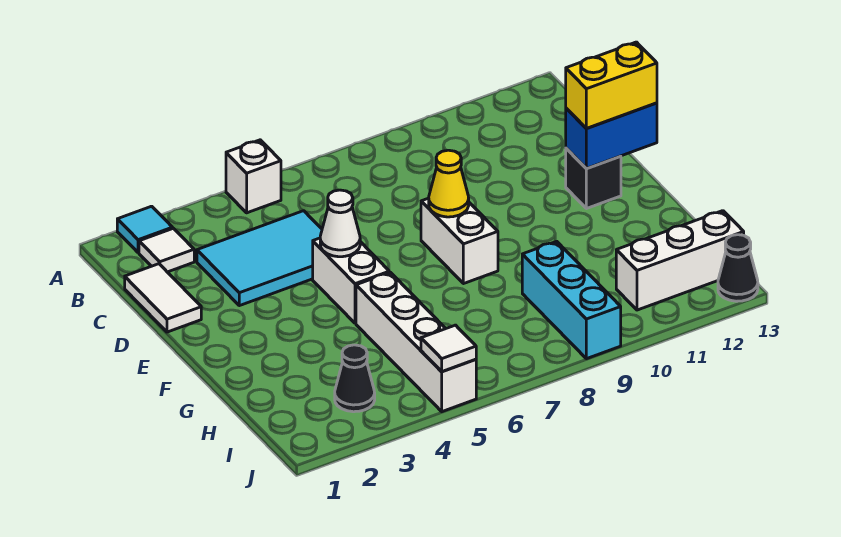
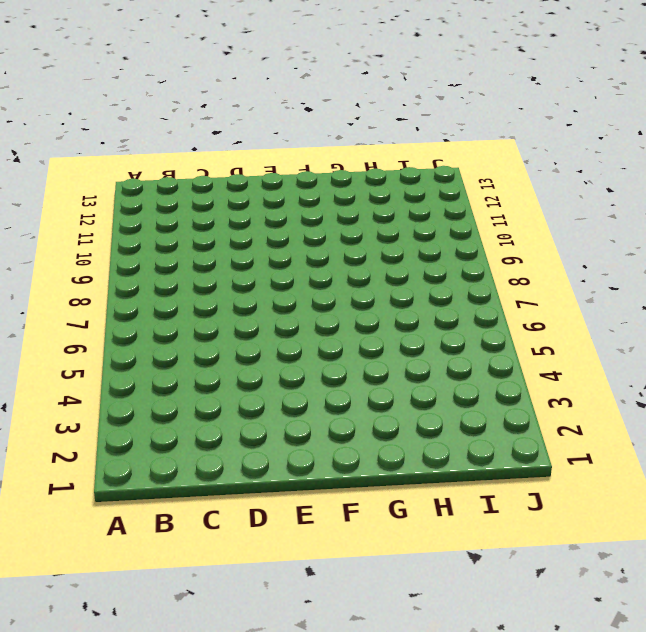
none -> cyan tile A2 level 1
none -> white brick A5 level 1
none -> white tile B2 level 1

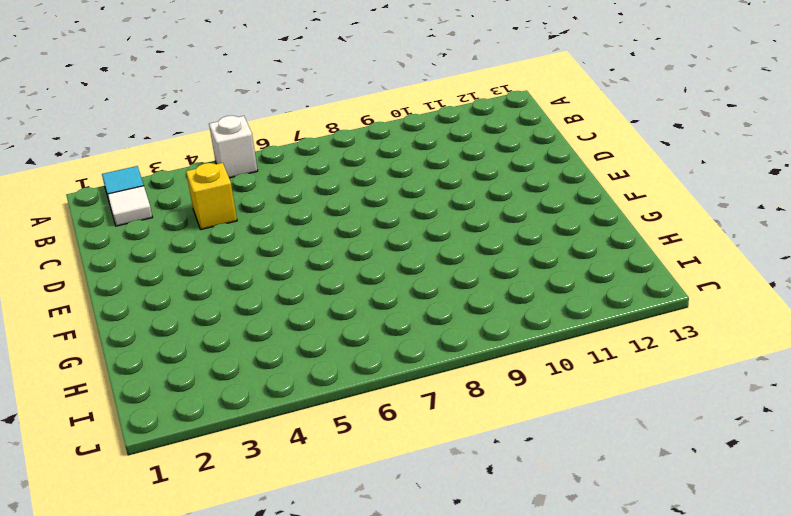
yellow brick C4 level 1 -> cyan tile C3:D5 level 1
none -> white tile C1:D1 level 1
none -> white brick E5:F5 level 1
none -> white brick E8:F8 level 1

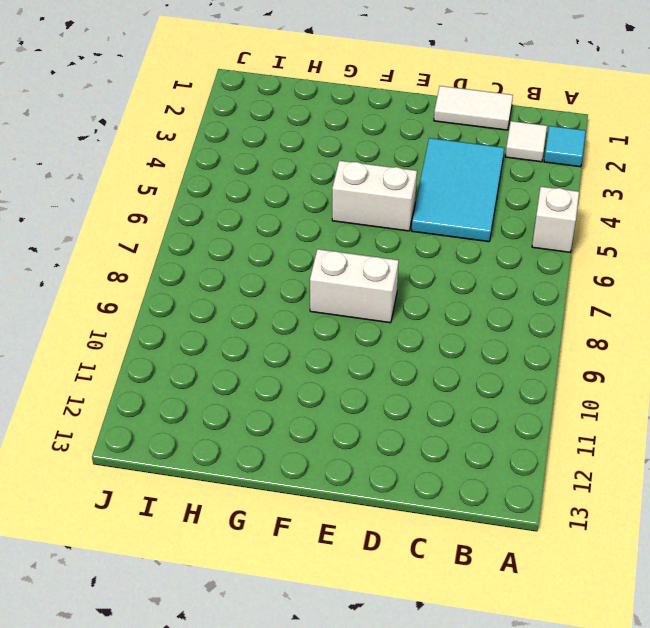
none -> black brick E12 level 1
none -> white brick G5:J5 level 1
none -> cyan brick H9:J9 level 1

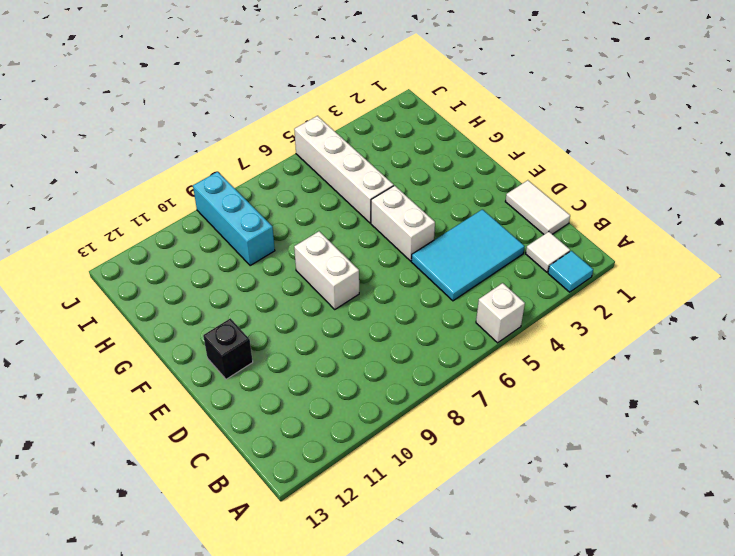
none -> black cone I3 level 1
none -> white brick I11:I13 level 1
none -> black cone J13 level 1

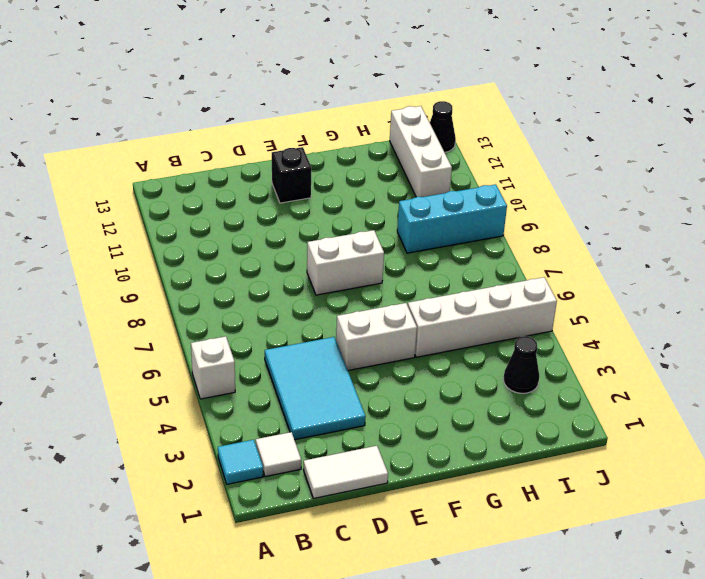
none -> white cone E5 level 2
none -> yellow cone E8 level 2
none -> blue brick E12:E13 level 2

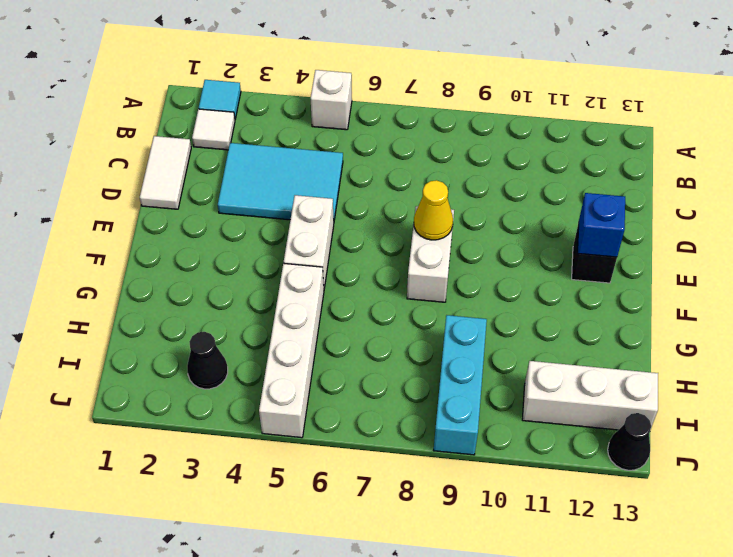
blue brick E12 level 2 -> blue brick E12:E13 level 2
none -> white cone E5 level 2
none -> white tile J5 level 2
none -> yellow brick E12:E13 level 3

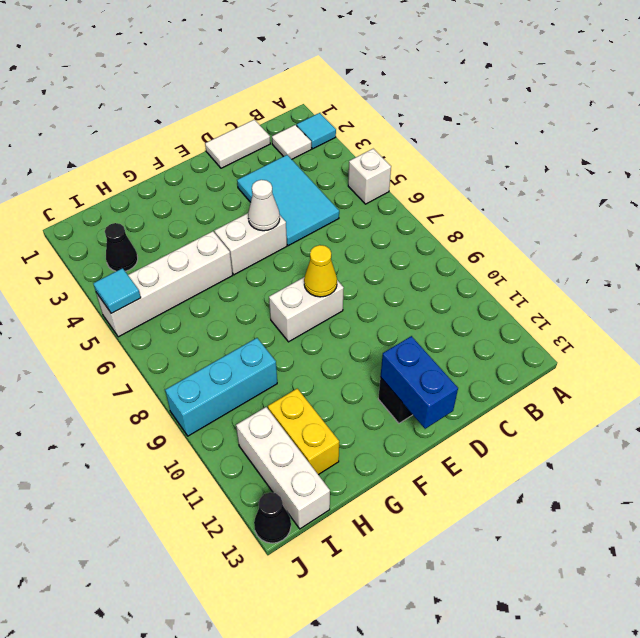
yellow brick H11:H12 level 1 -> yellow brick E12:E13 level 3
cyan tile J5 level 2 -> white tile J5 level 2

